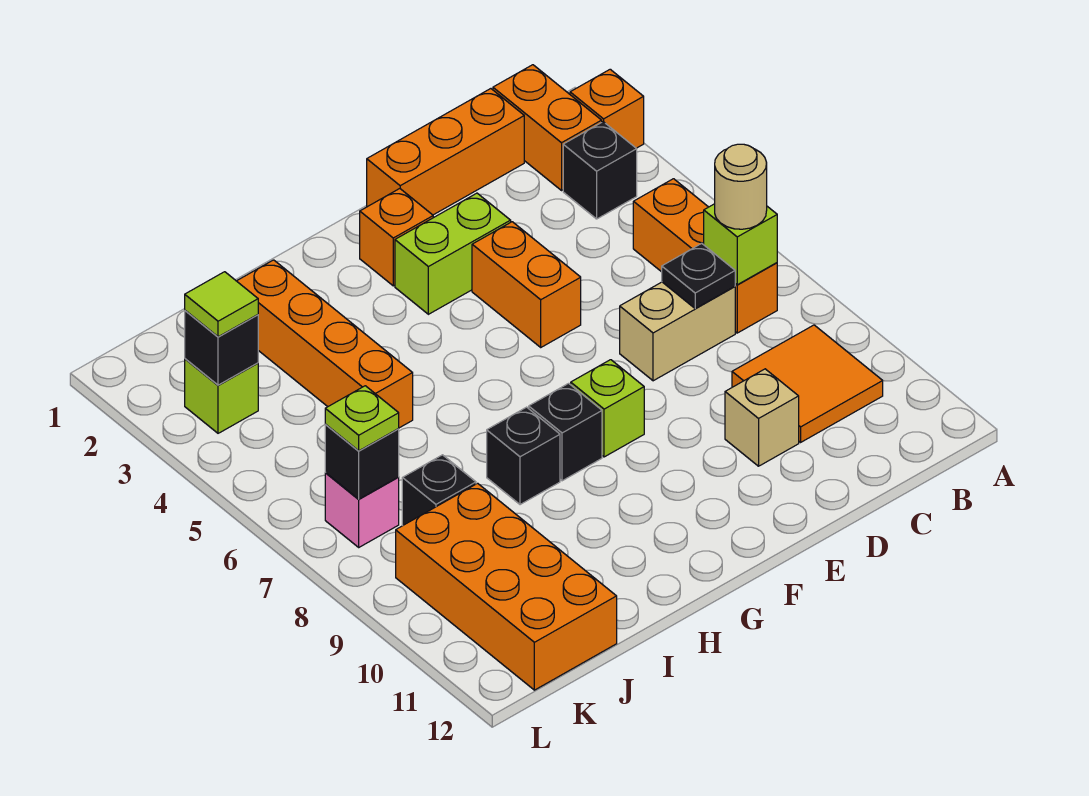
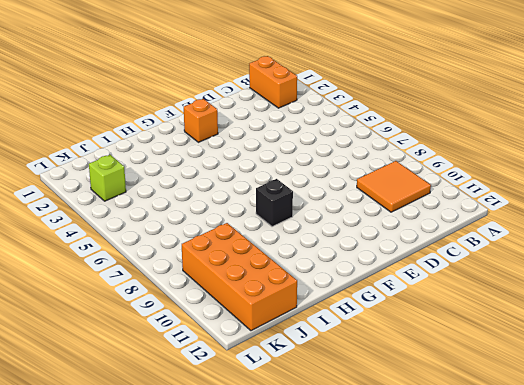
none -> orange brick A2 level 1
none -> black brick B3 level 1
none -> orange brick B5:B7 level 1

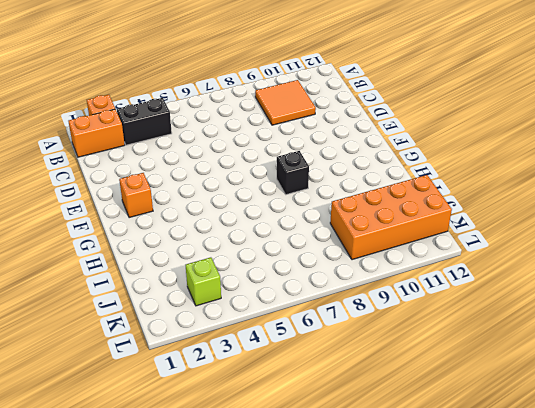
black brick B3:B4 level 1 -> black brick B3 level 1
none -> orange brick B5:B7 level 1
none -> orange brick C1:E1 level 1
none -> tan brick C7:D7 level 1

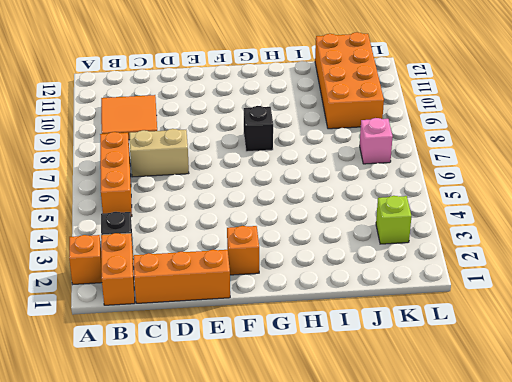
none -> tan brick D10 level 1
none -> lime brick E3:F3 level 1
none -> orange brick E4:E5 level 1

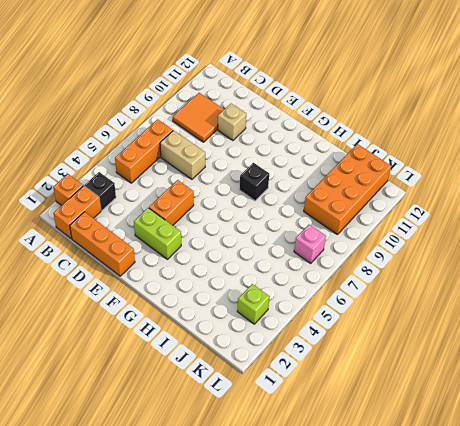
none -> orange brick F2 level 1
none -> lime brick F8 level 1
none -> black brick H8 level 1

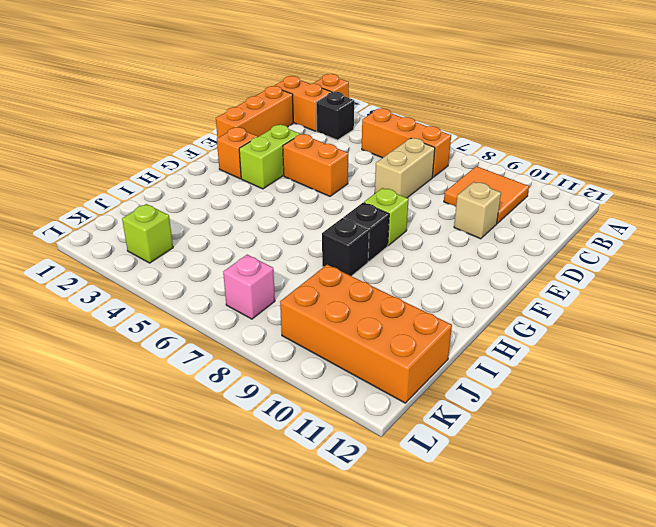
none -> orange brick I2:I5 level 1
none -> black brick J8 level 1
none -> lime brick B7 level 2

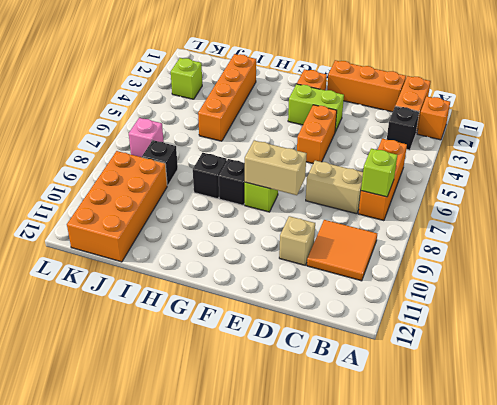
tan brick E8:F8 level 2 -> none
none -> black plate C7 level 2
none -> black brick K3 level 2
none -> black brick K7 level 2

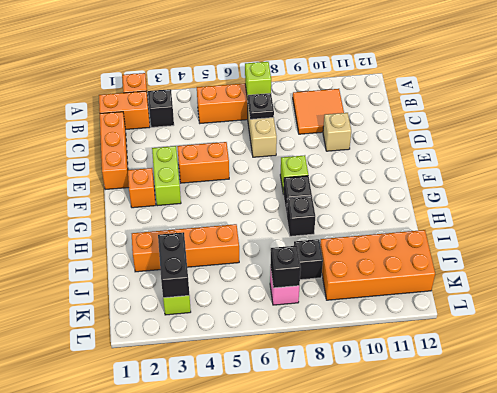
black brick J3:K3 level 2 -> black brick K3 level 2
none -> tan round brick B7 level 3
none -> lime tile K3 level 3
none -> lime plate K7 level 3

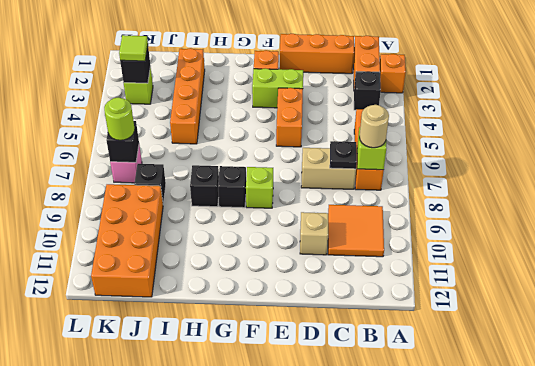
lime round brick K7 level 3 -> lime plate K7 level 3

